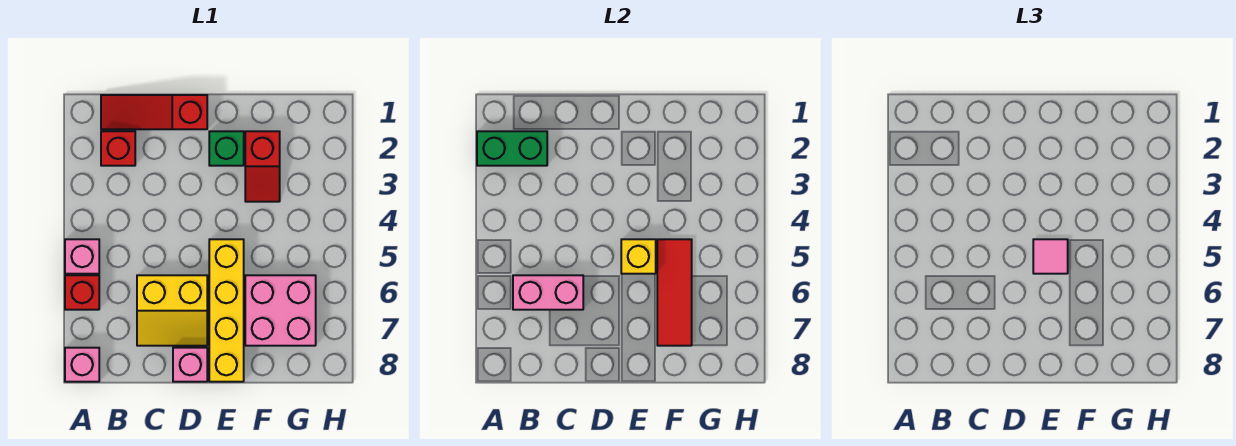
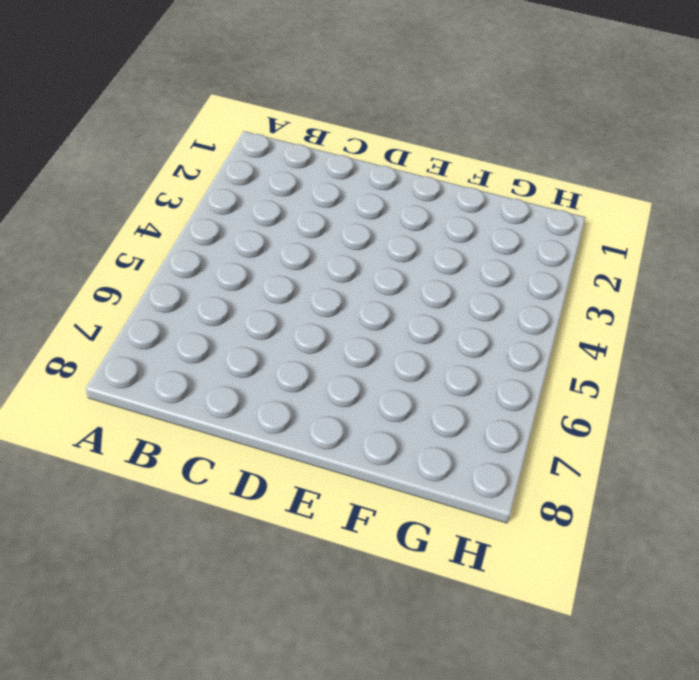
none -> pink brick A5 level 1
none -> red brick A6 level 1
none -> pink brick A8 level 1

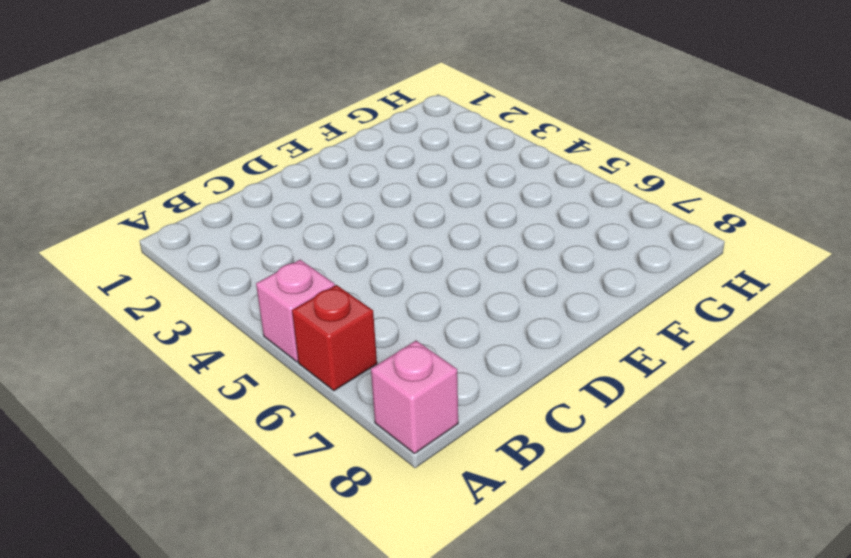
none -> red slope B1:D1 level 1 top D
none -> red brick B2 level 1
none -> yellow slope C6:D7 level 1 top 6

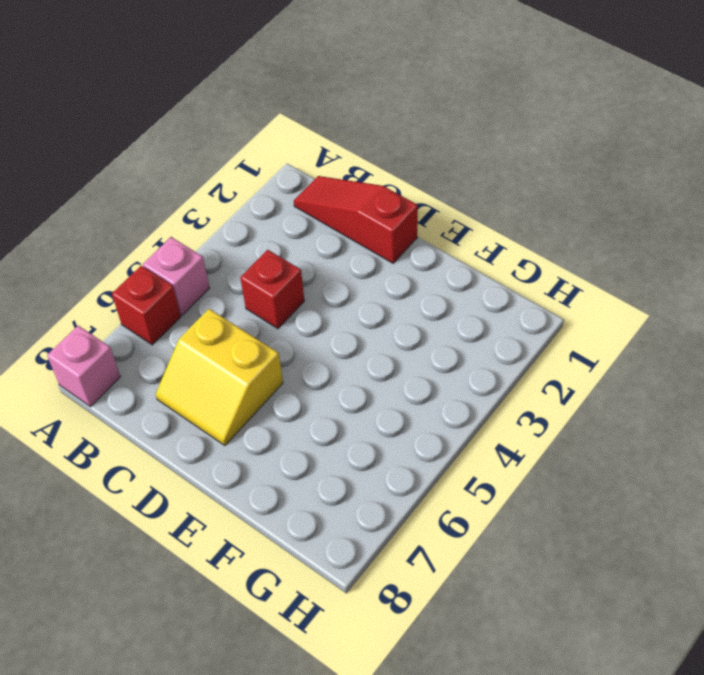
red brick C4 level 1 -> red brick B2 level 1
none -> pink brick D8 level 1
none -> green brick E2 level 1
none -> yellow brick E5:E8 level 1

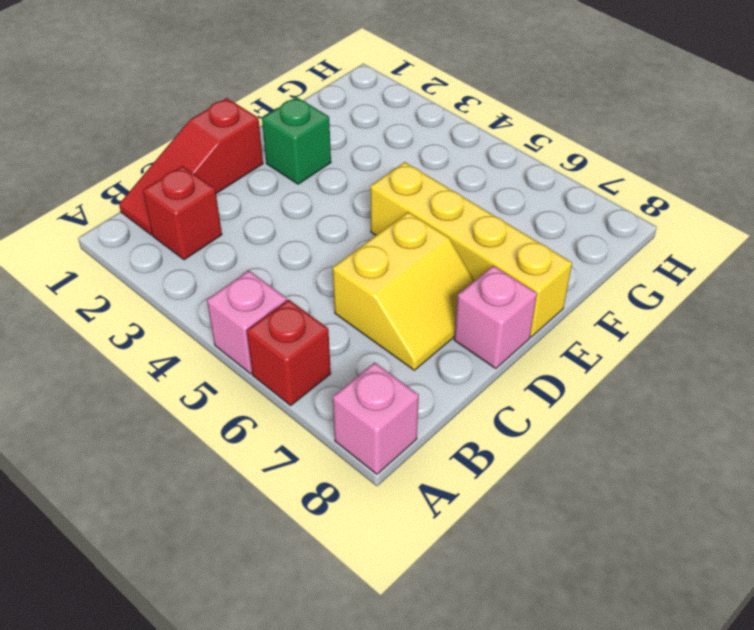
none -> red slope F2:F3 level 1 top 2
none -> pink brick F6:G7 level 1
none -> green brick A2:B2 level 2

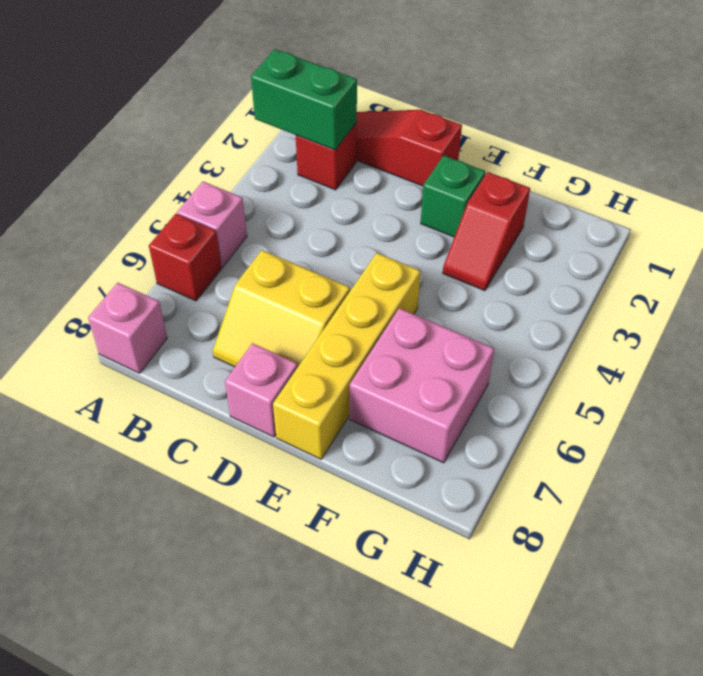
none -> pink brick B6:C6 level 2
none -> yellow brick E5 level 2
none -> red tile F5:F7 level 2

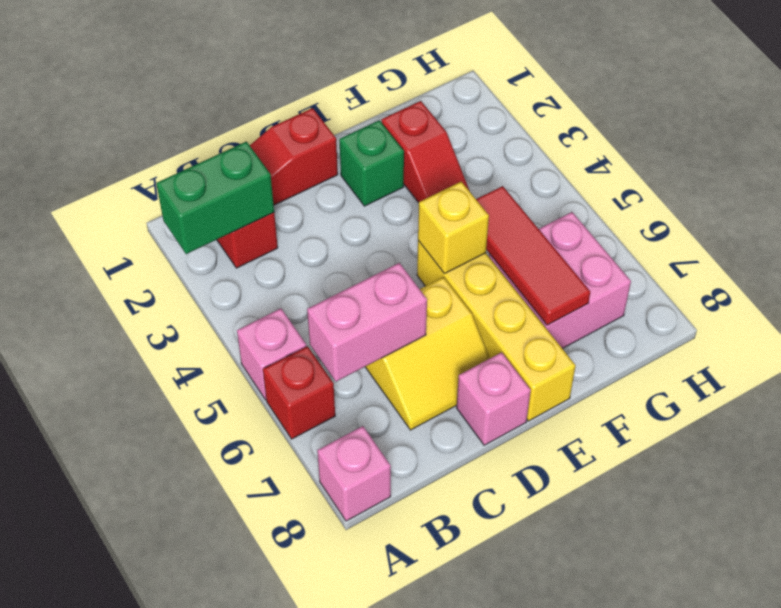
none -> pink tile E5 level 3

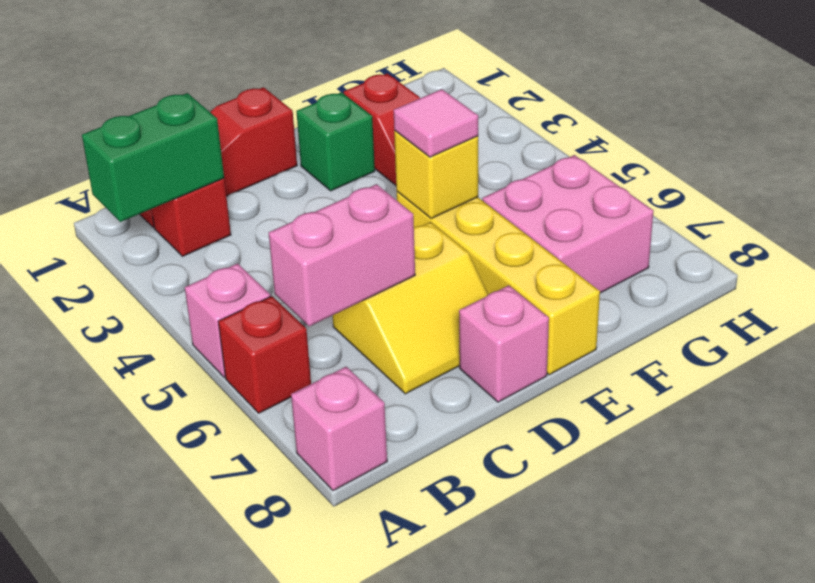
none -> red tile F5:F7 level 2

